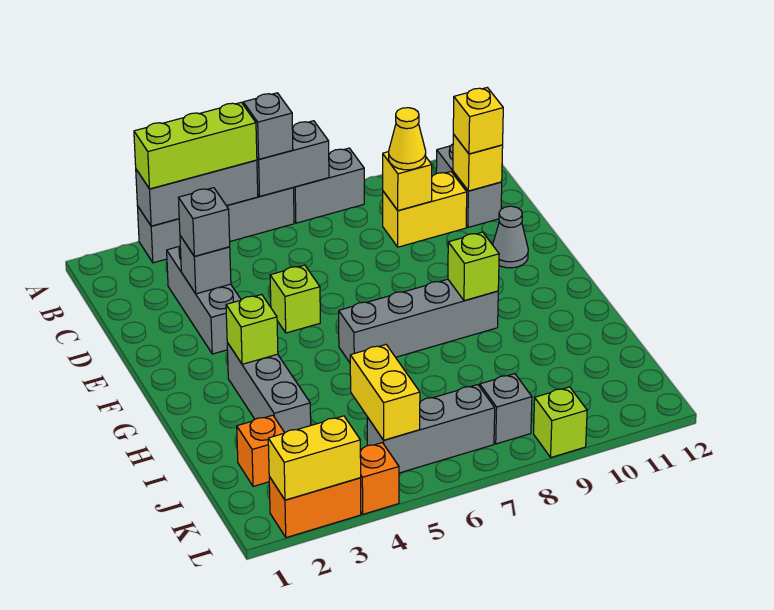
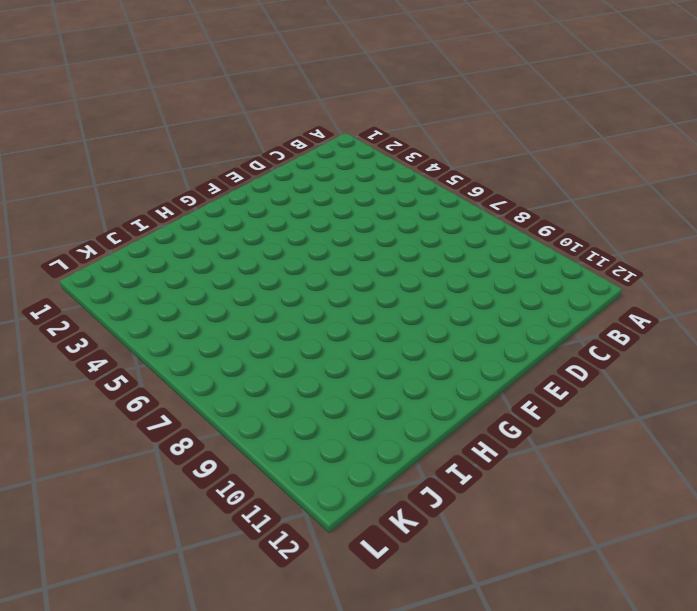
none -> grey brick A3:A6 level 1
none -> grey brick A7:A8 level 1
none -> grey brick B11:C11 level 1

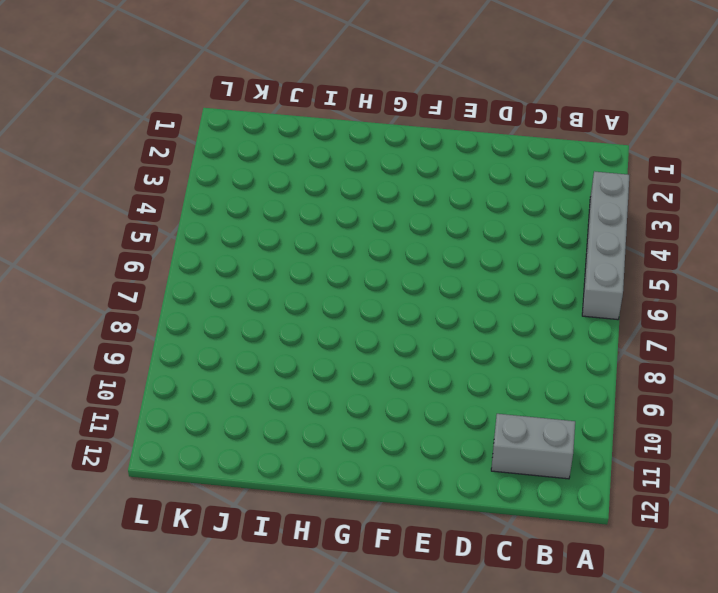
none -> grey brick A7:A8 level 1
none -> grey brick C3:E3 level 1
none -> yellow brick C9:C10 level 1

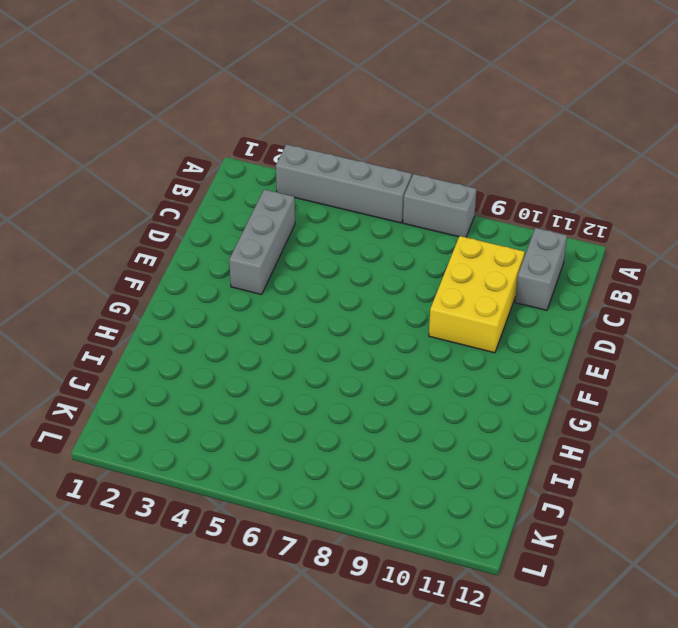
yellow brick C9:E10 level 1 -> yellow brick C9:C10 level 1
none -> lime brick E5 level 1
none -> grey cone E11 level 1
none -> grey brick G3:I3 level 1

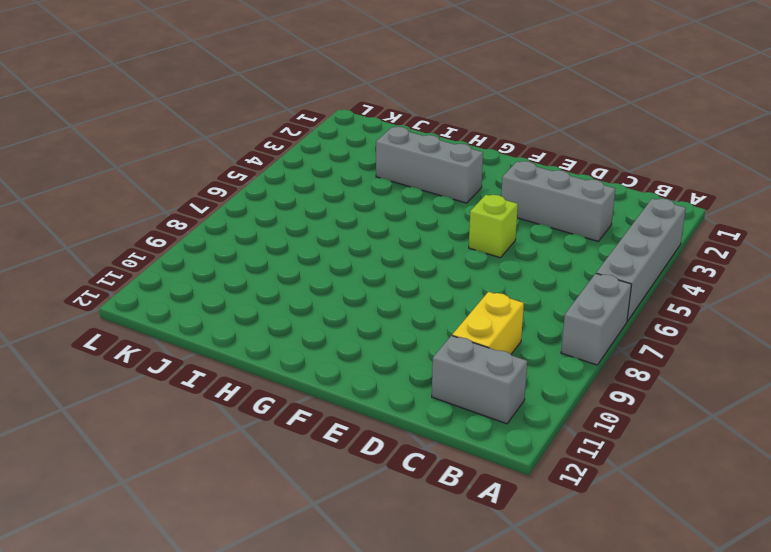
none -> grey cone E11 level 1
none -> grey brick G6:G9 level 1
none -> orange brick J2 level 1

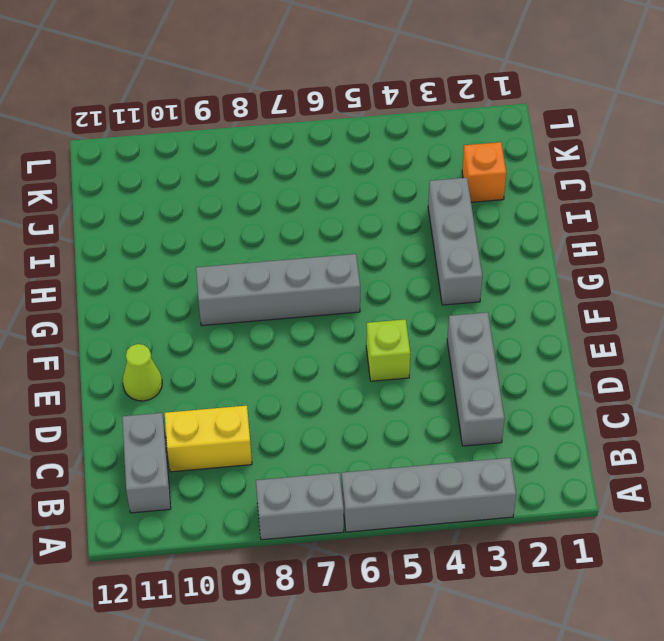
lime cone E11 level 1 -> grey cone E11 level 1
none -> grey brick K5:K7 level 1
none -> grey brick K8 level 1
none -> orange brick L2:L3 level 1

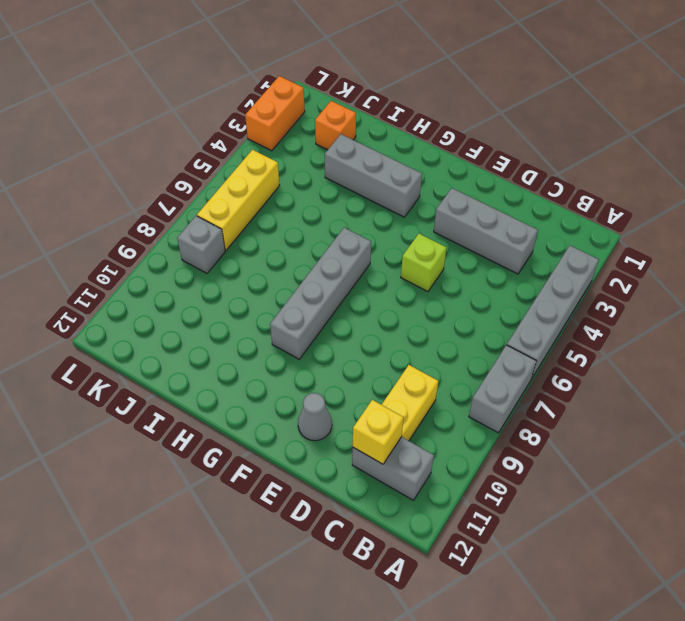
yellow brick K5:K7 level 1 -> grey brick K5:K7 level 1
none -> orange brick L4 level 1
none -> lime brick L9 level 1
none -> grey brick A3:A5 level 2

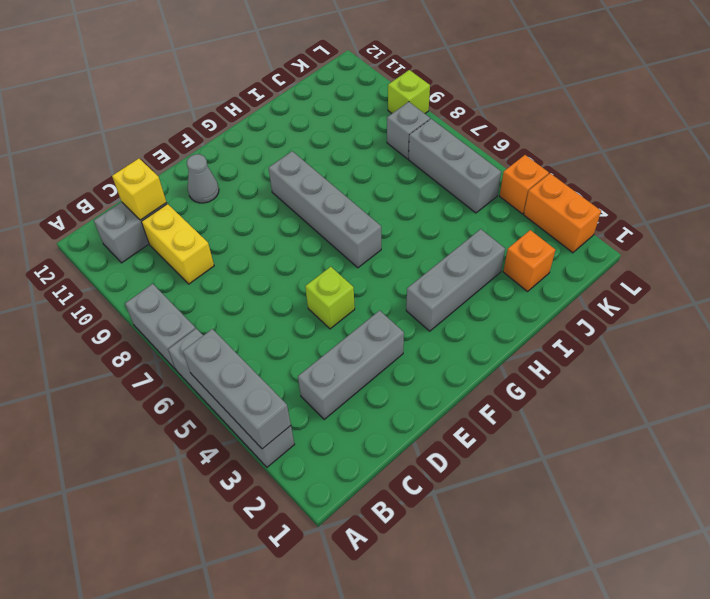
none -> grey brick A6:A7 level 2
none -> yellow brick C9 level 2
none -> grey brick D3 level 2

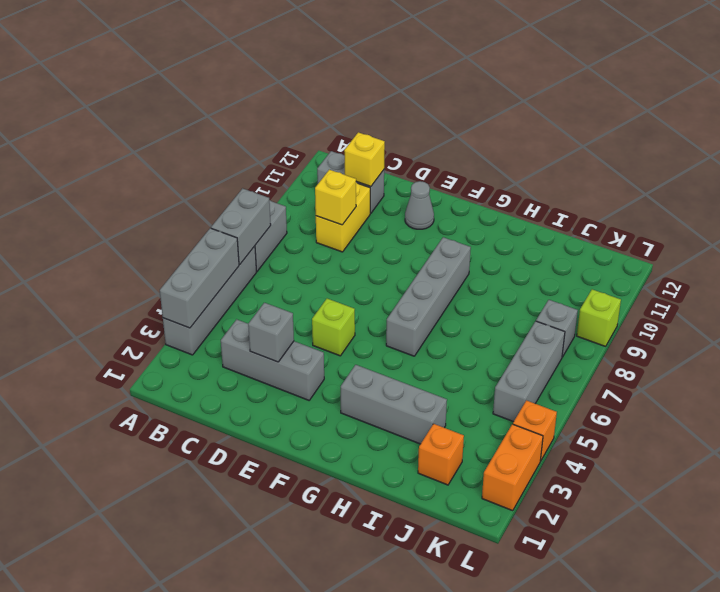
none -> lime brick G3 level 2
none -> lime brick G9 level 2
none -> yellow brick J5:K5 level 2

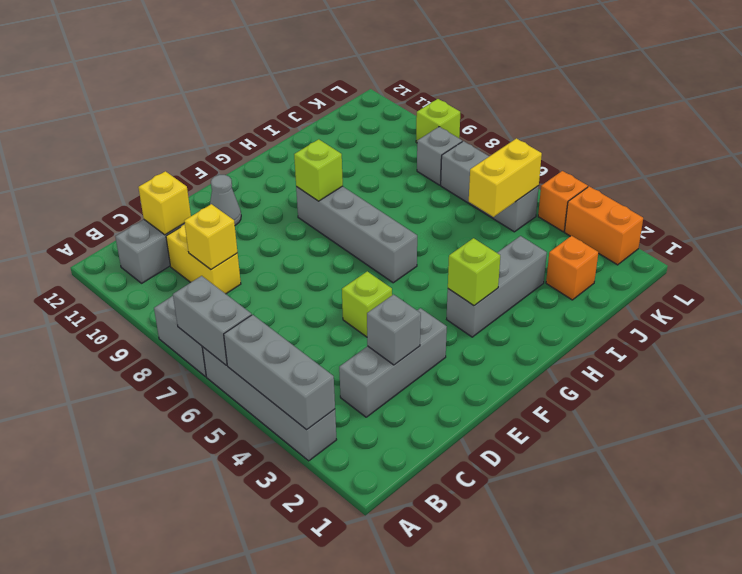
none -> yellow brick L2:L3 level 2
none -> lime brick A3:A5 level 3
none -> grey brick A6 level 3

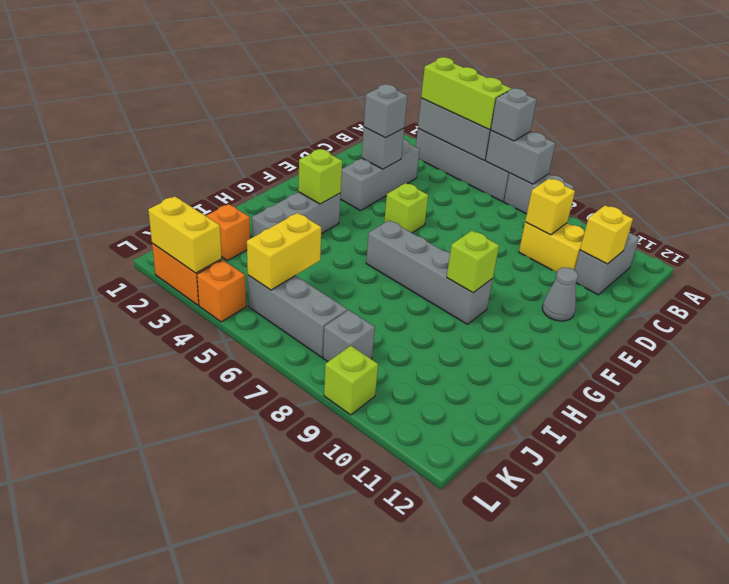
none -> yellow cone C9 level 3
none -> yellow brick C11 level 3

